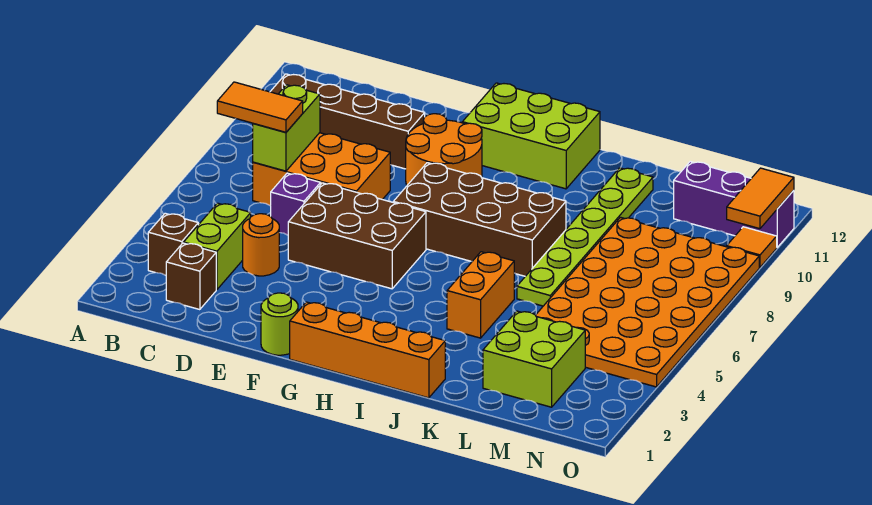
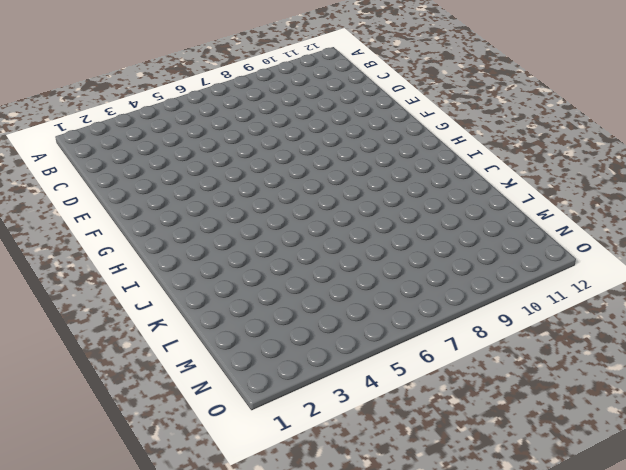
none -> brown brick B3 level 1
none -> brown brick B10:E10 level 1
none -> brown brick C2 level 1

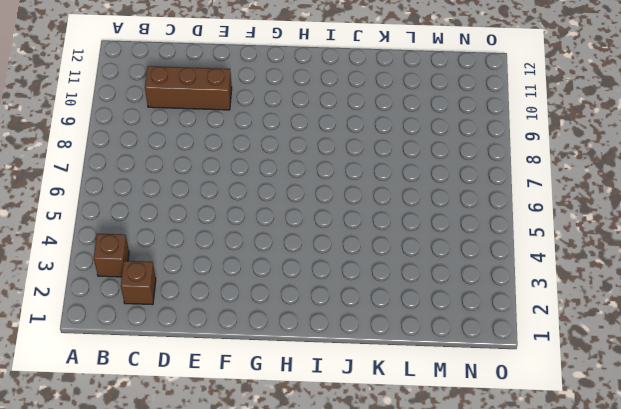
brown brick C10:E10 level 1 -> brown brick B10:E10 level 1
none -> lime brick C3:C4 level 1
none -> orange brick C7:E8 level 1
none -> orange round brick D4 level 1

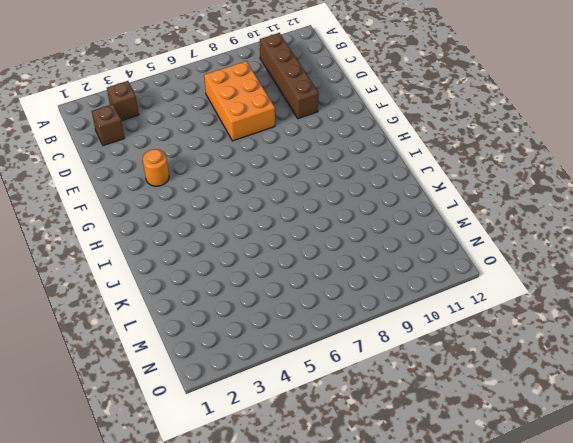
orange round brick F3 level 1 -> orange round brick D4 level 1
none -> lime brick C3:C4 level 1
none -> purple brick D6 level 1
none -> brown brick E5:G6 level 1

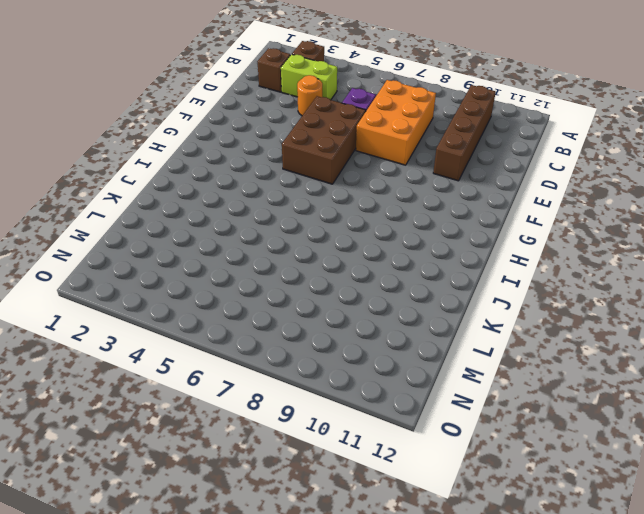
none -> lime round brick F1 level 1
none -> orange round brick F9:G10 level 1
none -> orange brick G1:J1 level 1

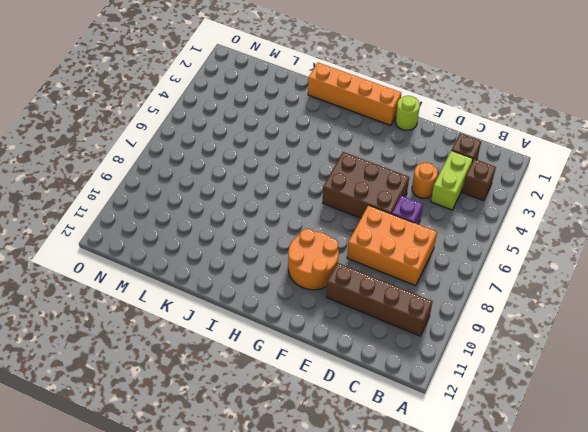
none -> brown brick G7:J8 level 1
none -> lime brick G11:I12 level 1
none -> orange brick J4:J5 level 1

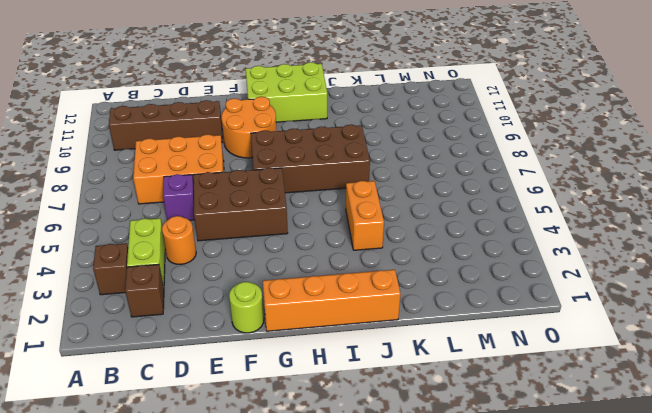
none -> lime plate K6:K11 level 1
none -> lime brick L2:M3 level 1
none -> orange plate L4:O9 level 1

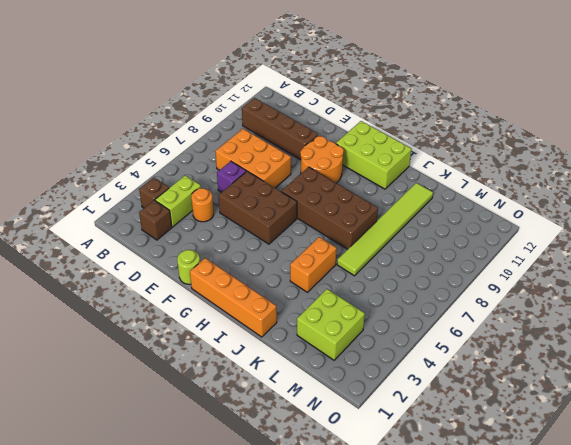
lime tile K6:K11 level 1 -> lime plate K6:K11 level 1
none -> orange plate L4:O9 level 1
none -> purple brick M11:O11 level 1
none -> orange tile O10 level 1

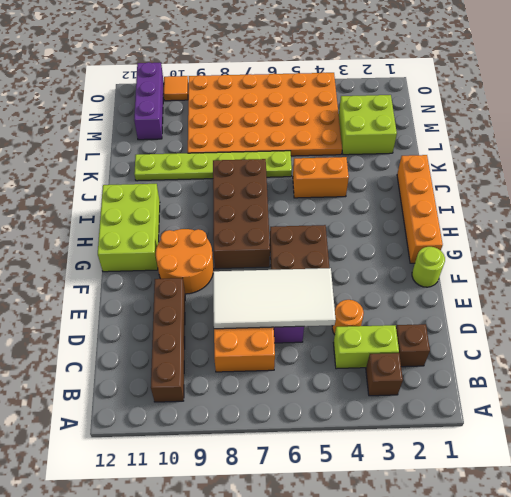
white tile D5:E8 level 2 -> none
none -> lime brick C7:C8 level 2
none -> orange tile O10:O11 level 2
none -> orange tile B7:C7 level 3

